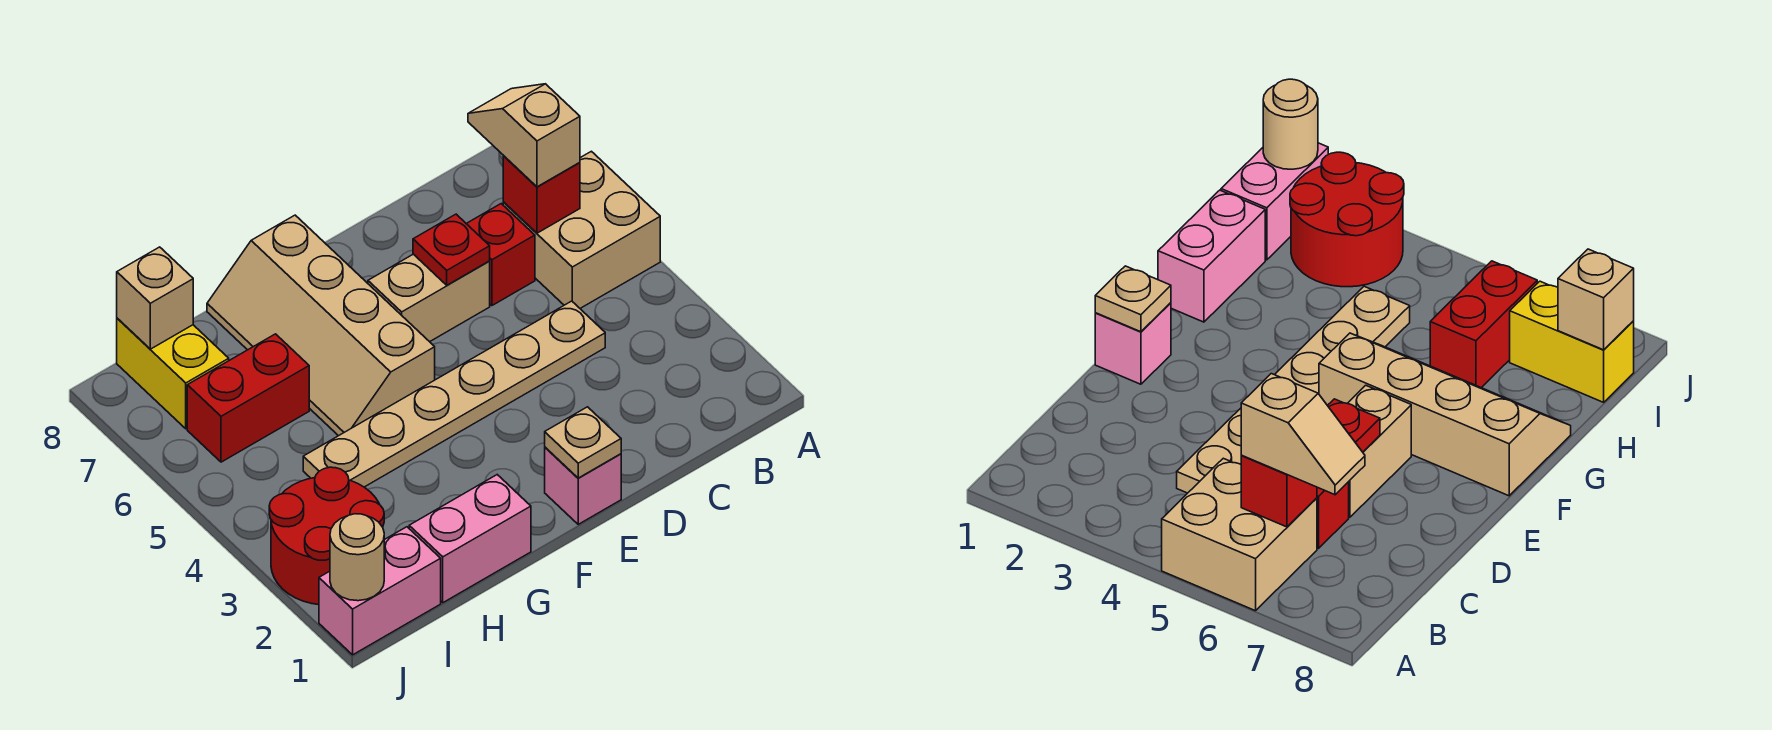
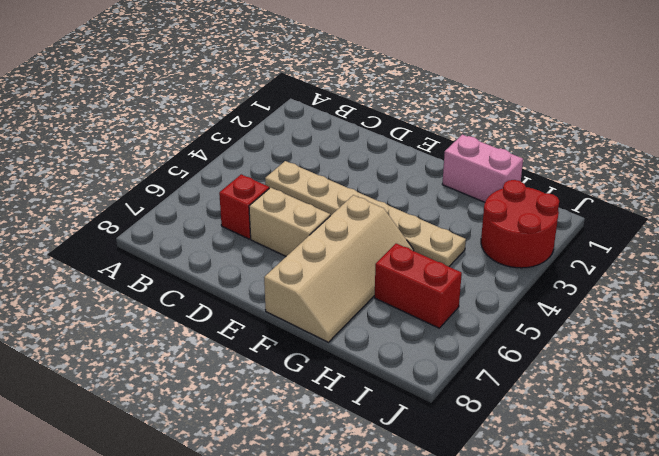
none -> tan brick A5:B6 level 1
none -> pink brick E1 level 1
none -> pink brick I1:J1 level 1

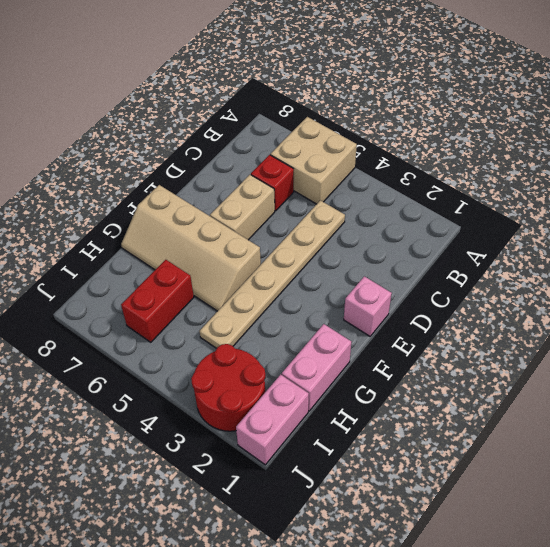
none -> yellow brick I7:I8 level 1
none -> red brick B6 level 2
none -> red plate D6 level 2

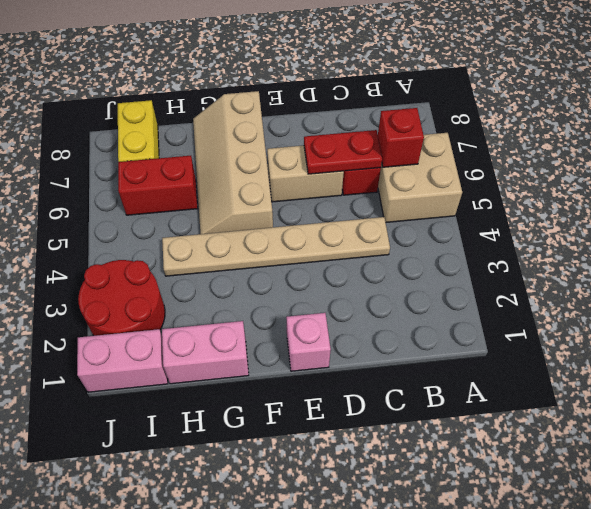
red plate C6:D6 level 2 -> red plate D6 level 2
none -> tan plate E1 level 2
none -> tan brick I8 level 2
none -> tan round brick J1 level 2

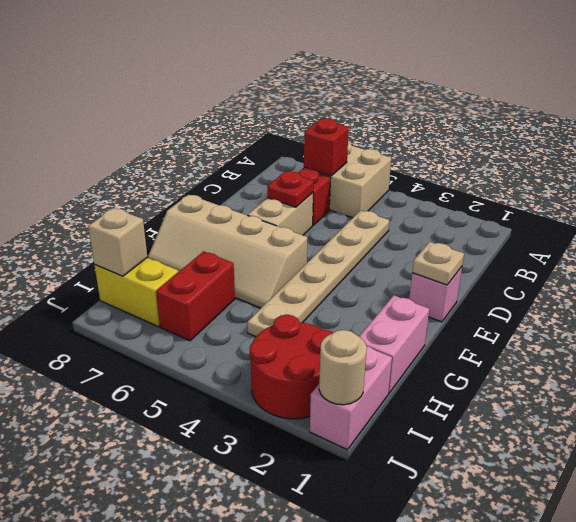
none -> tan slope B6:B7 level 3 top 6

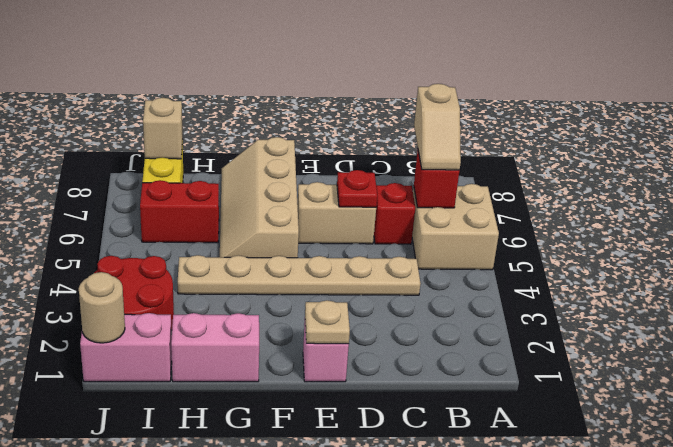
tan slope B6:B7 level 3 top 7 -> tan slope B6:B7 level 3 top 6

